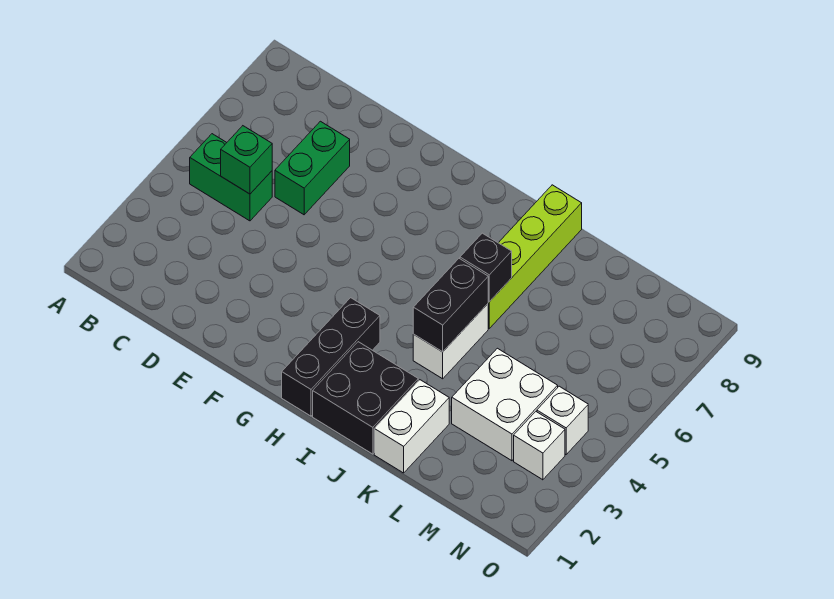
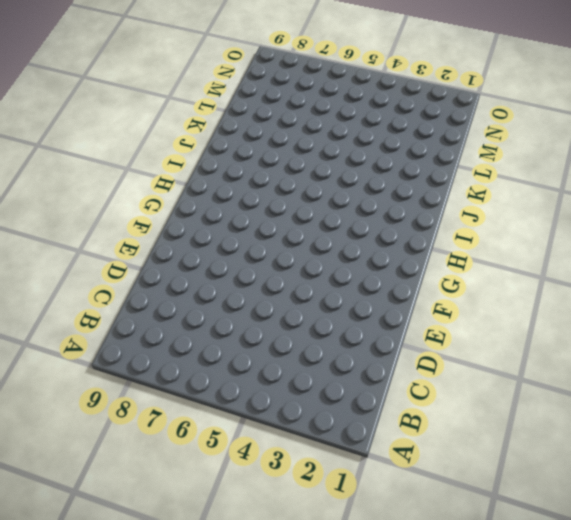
none -> green brick B5:C5 level 1
none -> green brick D6:D7 level 1
none -> black brick H1:H3 level 1

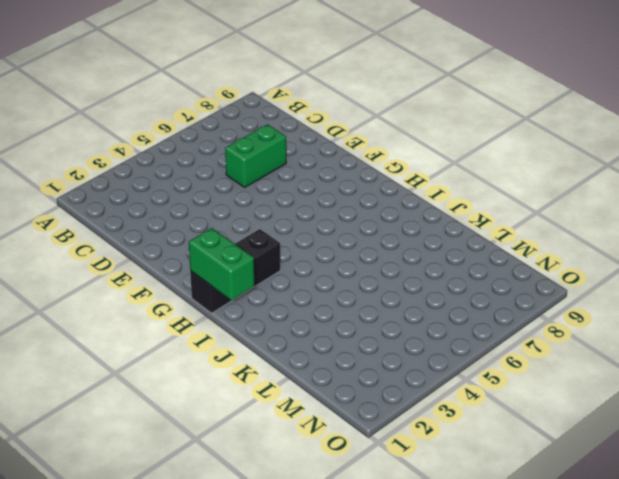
green brick H1:I1 level 2 -> green brick B5:C5 level 1
none -> black brick I1:J2 level 1
none -> white brick J4:J5 level 1
none -> lime brick J6:J9 level 1

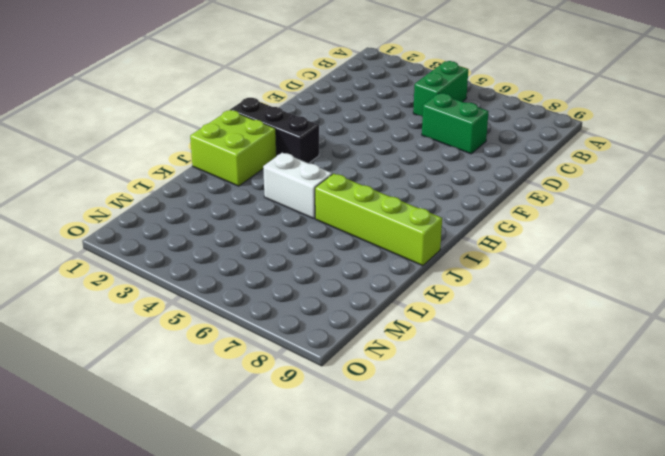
lime brick I1:J2 level 1 -> black brick I1:J2 level 1
none -> white brick K1:K2 level 1
none -> white brick L3:M4 level 1
none -> white brick N3 level 1

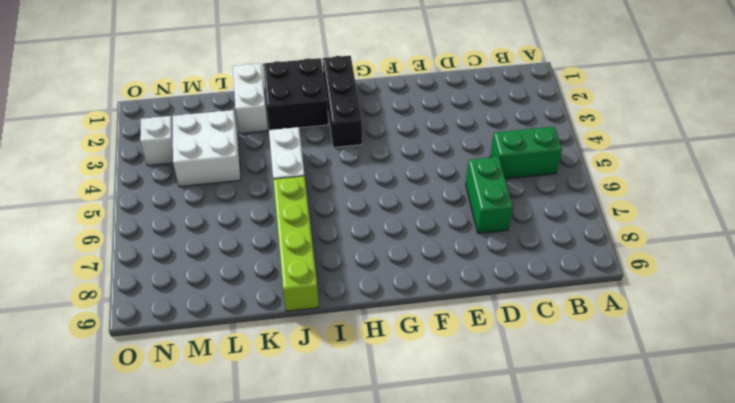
none -> white brick N4 level 1
none -> green brick C5 level 2
none -> black brick J4:J5 level 2

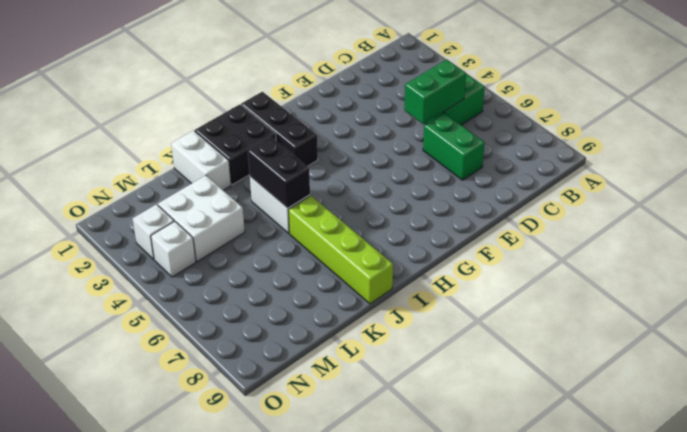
green brick C5:D5 level 2 -> green brick C5 level 2
none -> black brick J6 level 2

